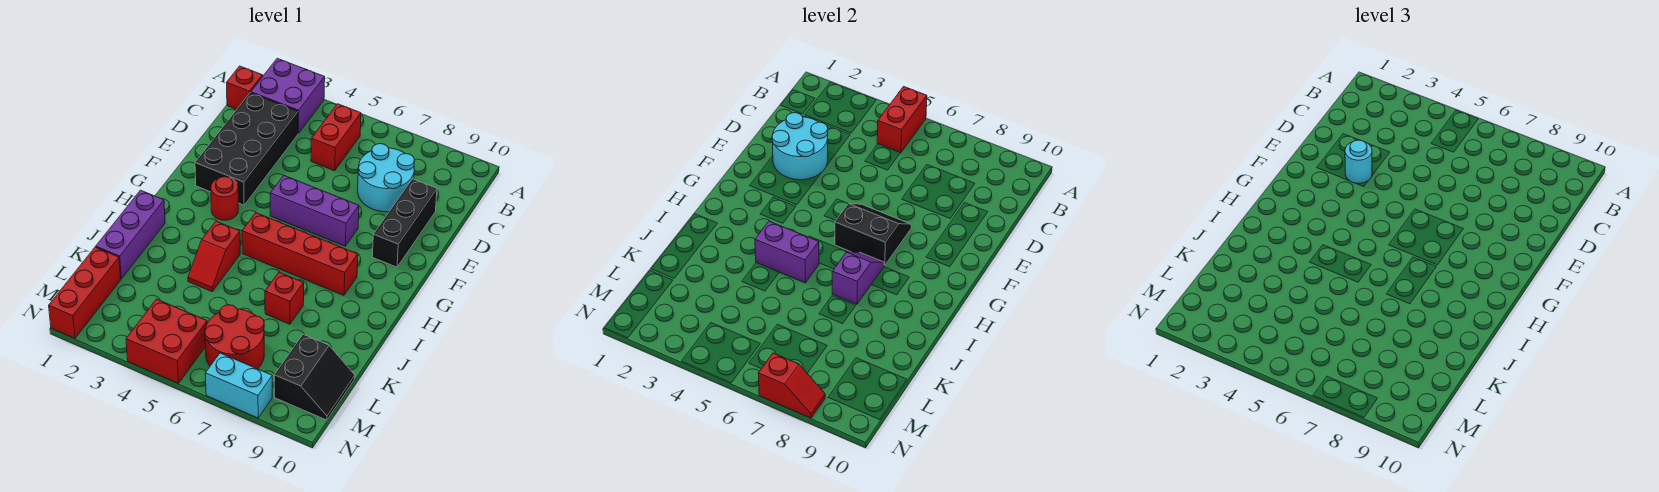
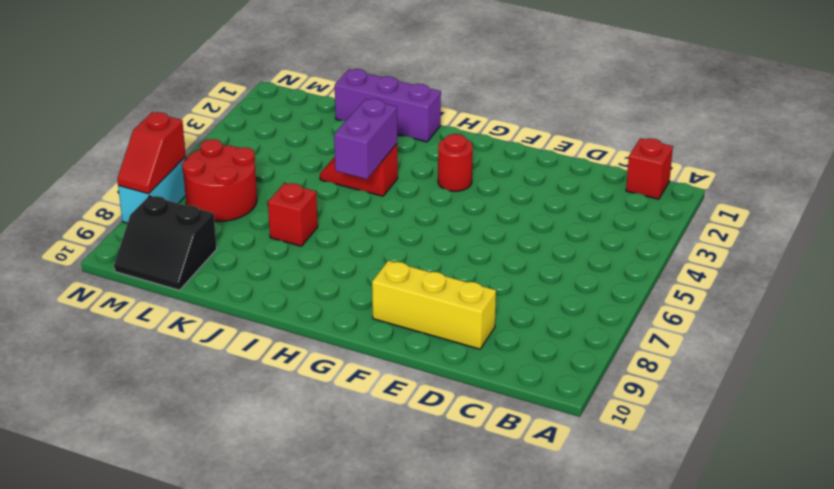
yellow brick D9:F9 level 1 -> black brick D9:F9 level 1
none -> purple brick A2:B3 level 1
none -> red brick B5:C5 level 1
none -> black brick C2:F3 level 1

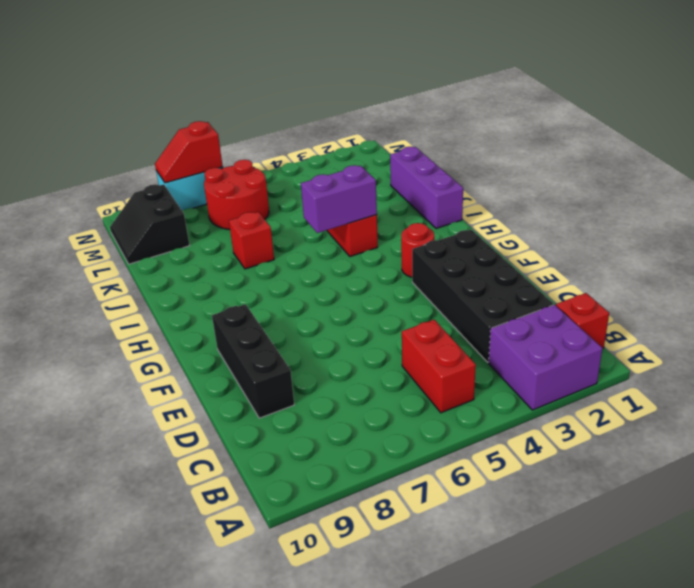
none -> cyan round brick C7:D8 level 1
none -> purple brick F5:F7 level 1
none -> red brick H5:H8 level 1

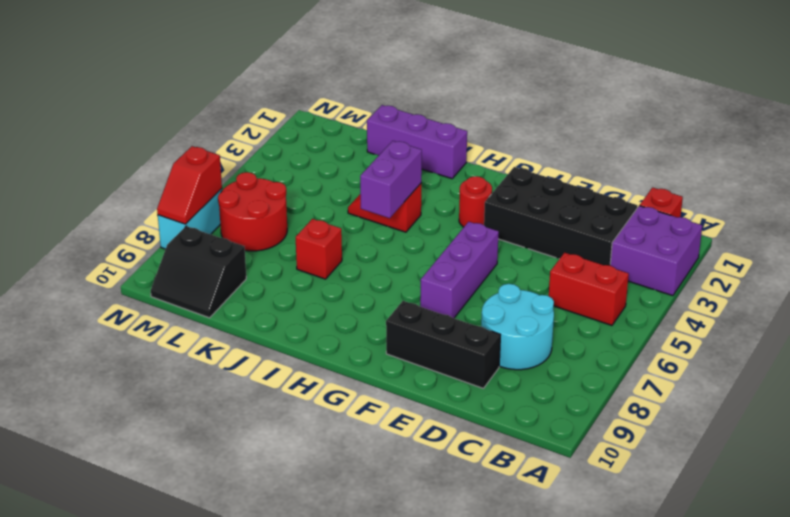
none -> red brick H5:H8 level 1
none -> red brick L1:N1 level 1
none -> red brick M4:N5 level 1

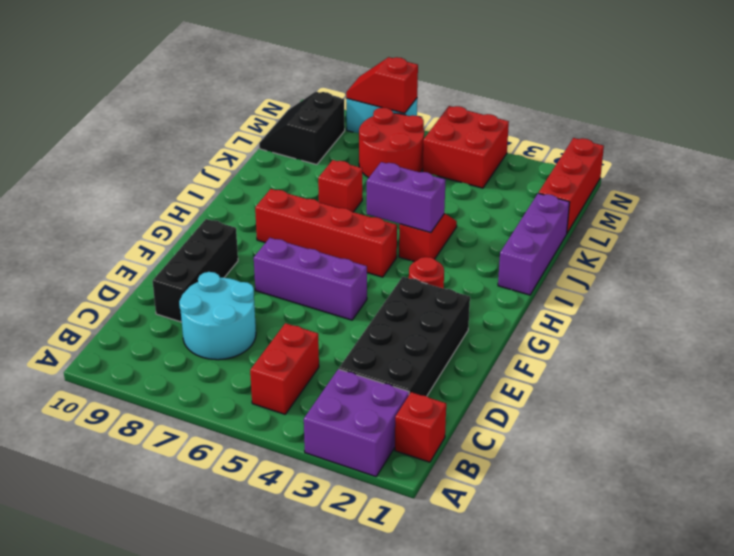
none -> red brick A5:B5 level 2
none -> cyan round brick D2:E3 level 2
none -> black slope F6:G7 level 2 top G

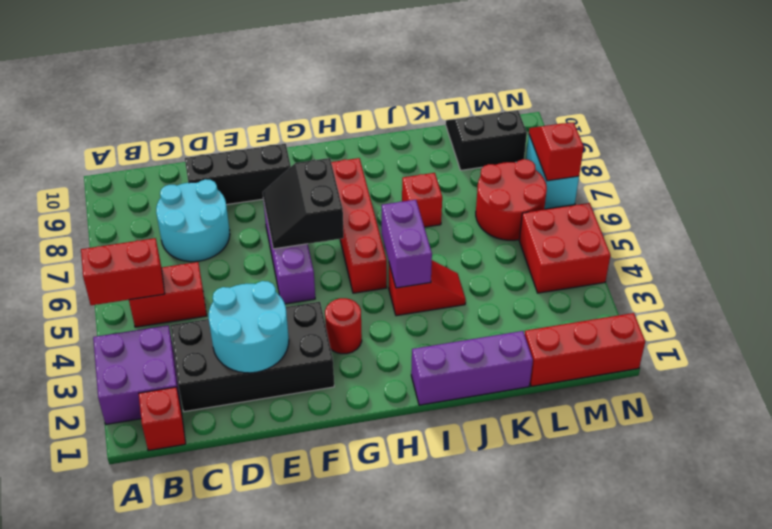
none -> purple slope H7:I7 level 2 top I
none -> cyan round brick E3 level 3

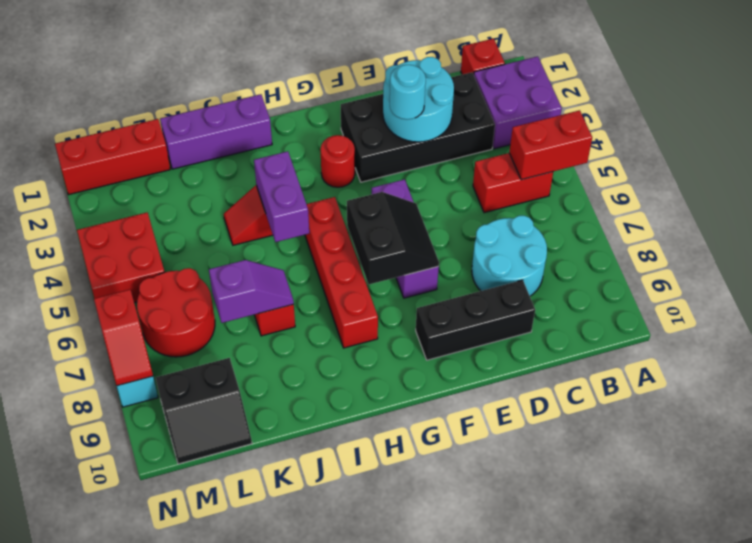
purple slope J7:K7 level 2 top K -> purple slope H7:I7 level 2 top I

